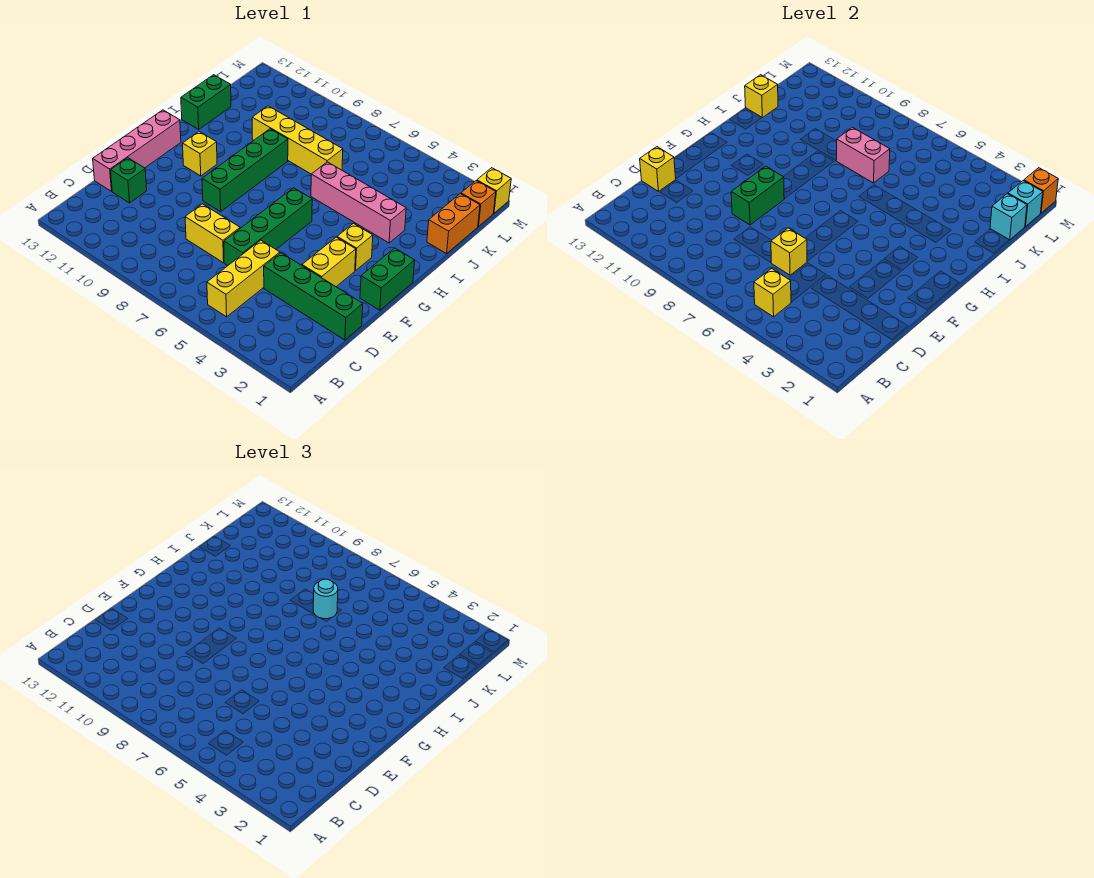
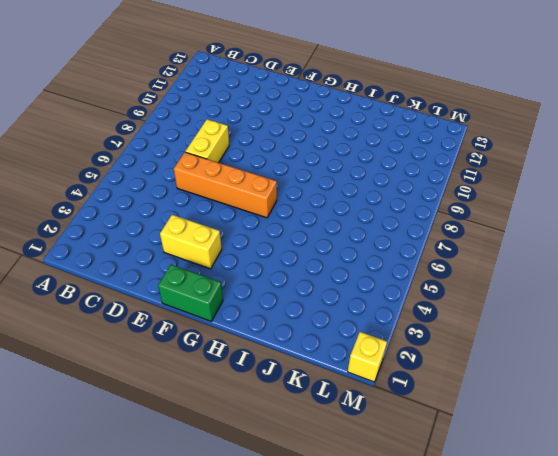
orange brick D6:G6 level 1 -> green brick D6:G6 level 1
none -> yellow brick B5:D5 level 1
none -> green brick D1:D4 level 1
none -> green brick D12 level 1

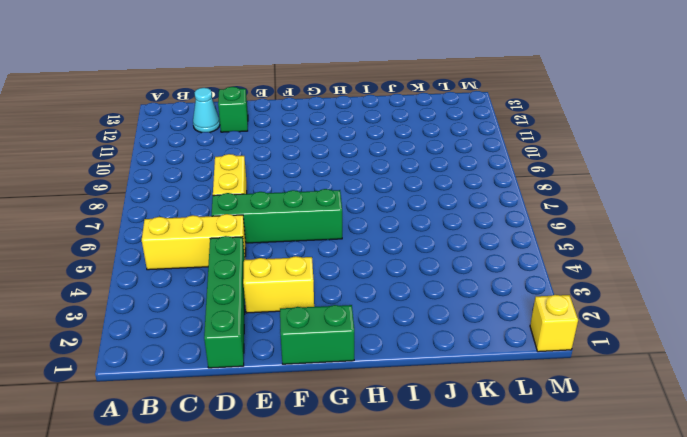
cyan cone C12 level 1 -> none
none -> pink brick D13:G13 level 1
none -> green brick F9:I9 level 1
none -> yellow brick G3 level 1

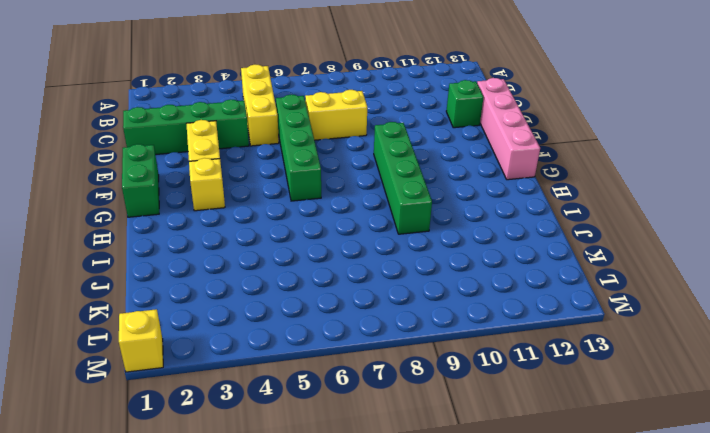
none -> yellow brick G11 level 1
none -> pink brick I3:I6 level 1
none -> green brick I13:J13 level 1

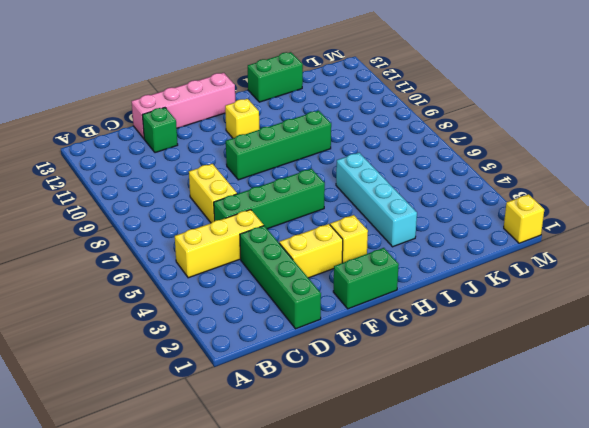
cyan brick I3:I6 level 1 -> pink brick I3:I6 level 1
none -> orange brick J1:K1 level 1
none -> yellow brick J7:J10 level 1
none -> orange brick L1 level 1

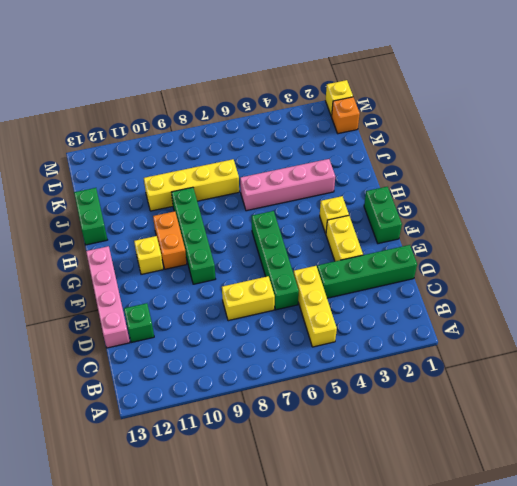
orange brick G10:H10 level 1 -> orange brick J1:K1 level 1
none -> yellow brick B5 level 2
none -> yellow brick D6 level 2
none -> yellow brick D13 level 2

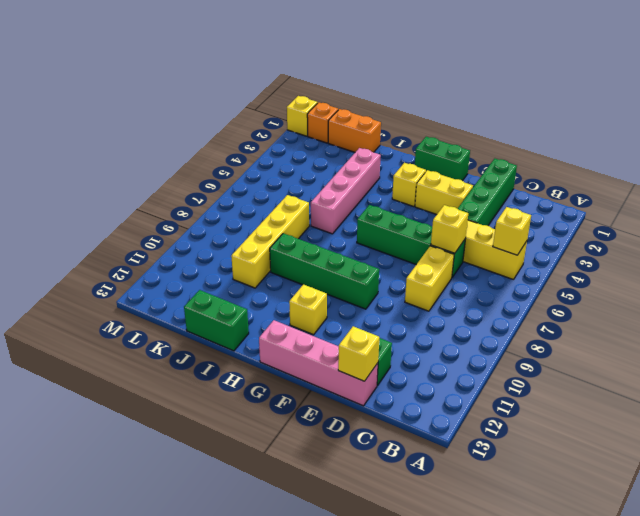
none -> green brick E9:F9 level 2
none -> pink brick J7:J8 level 2
none -> yellow brick J13 level 2

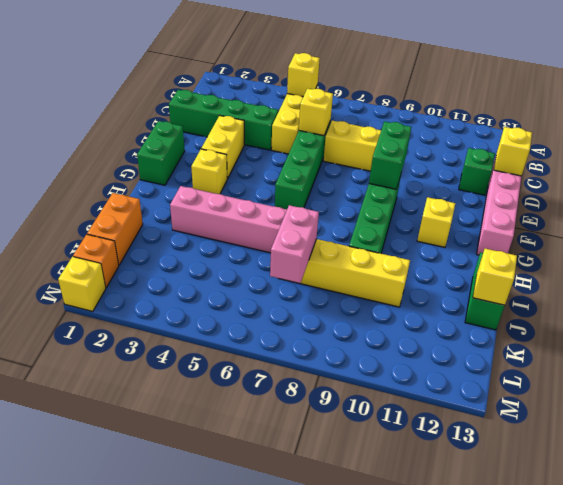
pink brick J7:K7 level 2 -> pink brick J7:J8 level 2
none -> cyan brick K1 level 2
none -> cyan brick L1 level 2
none -> orange brick M1 level 2

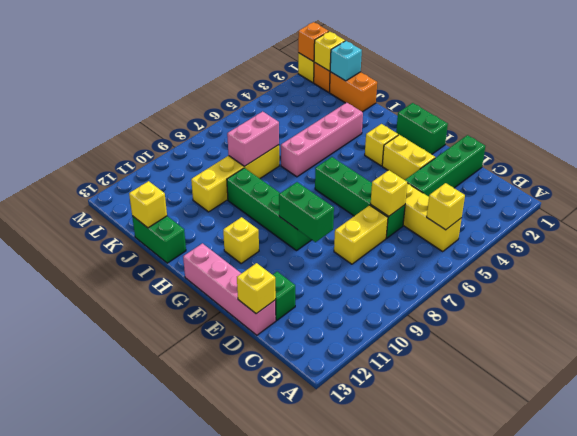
yellow brick L1 level 2 -> cyan brick L1 level 2
none -> cyan round brick J7 level 3

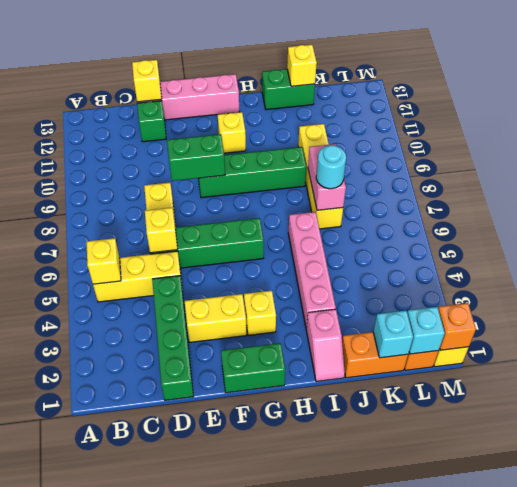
pink slope I1:I2 level 1 top 2 -> none

